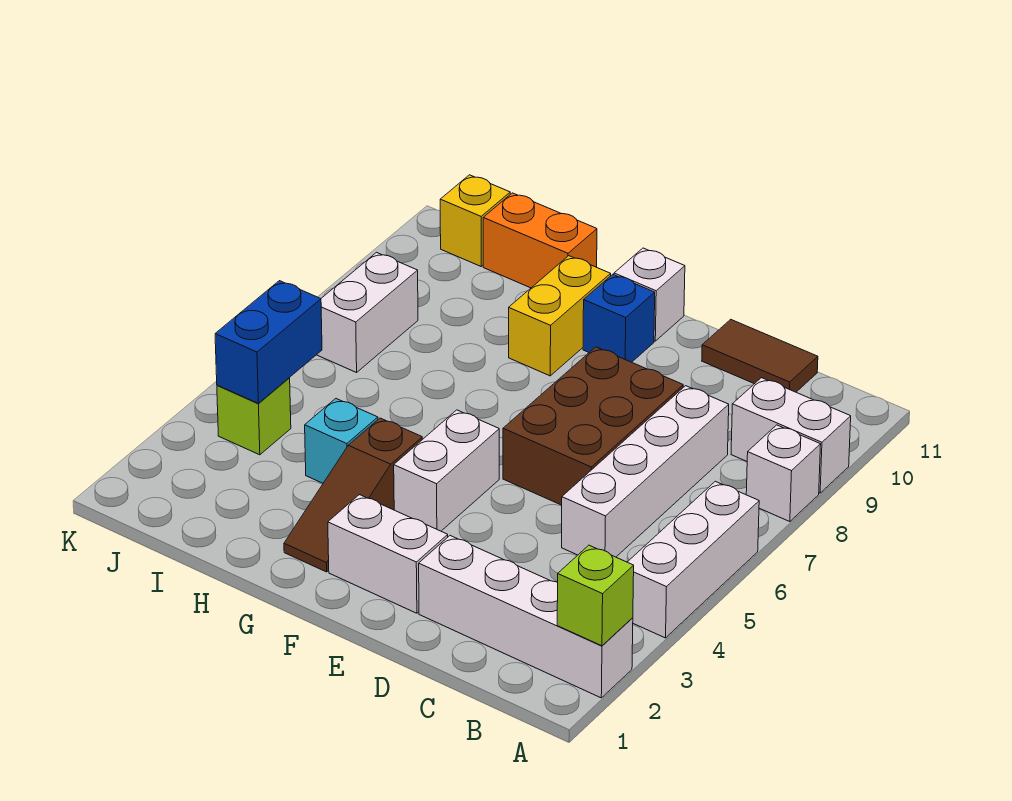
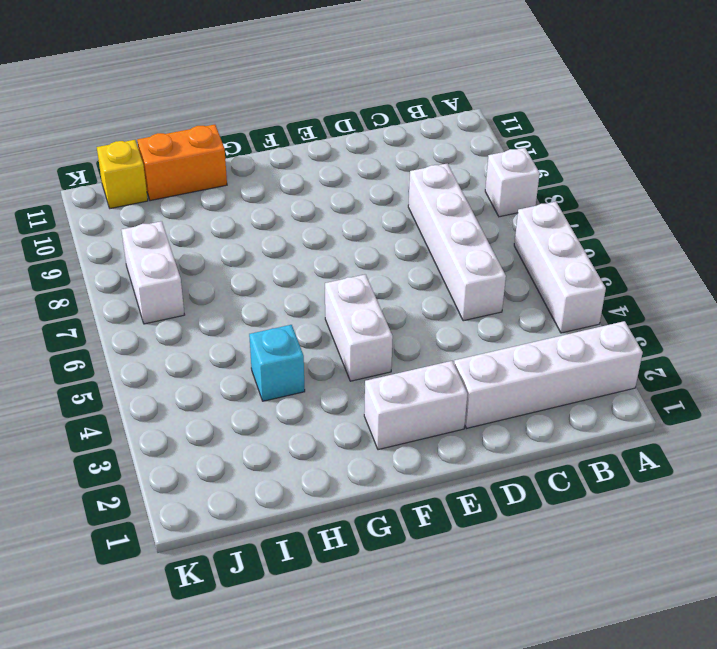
none -> white brick A9:B9 level 1
none -> brown tile C11:D11 level 1
none -> brown brick D6:E8 level 1

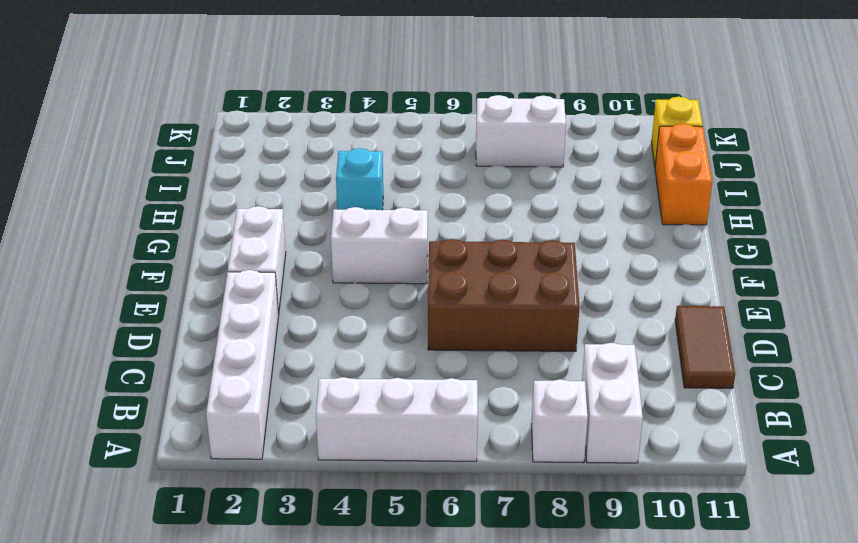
none -> white brick C5:C8 level 1
none -> blue brick F10 level 1
none -> white brick F11 level 1

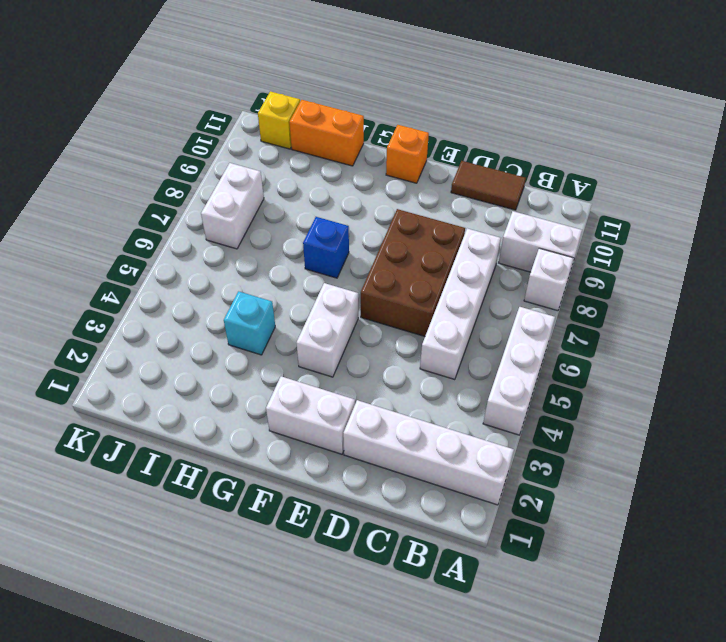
orange brick F11 level 1 -> white brick F11 level 1
blue brick G7 level 1 -> blue brick F10 level 1
none -> brown slope G2:G4 level 1 top 4
none -> yellow brick G9:G10 level 1
none -> lime brick J4 level 1

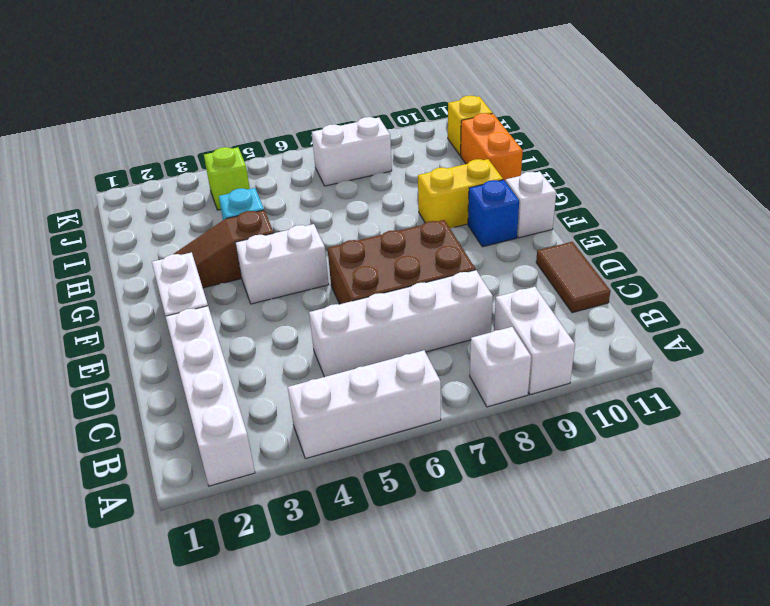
none -> lime brick A2 level 2
none -> blue brick J4:J5 level 2

